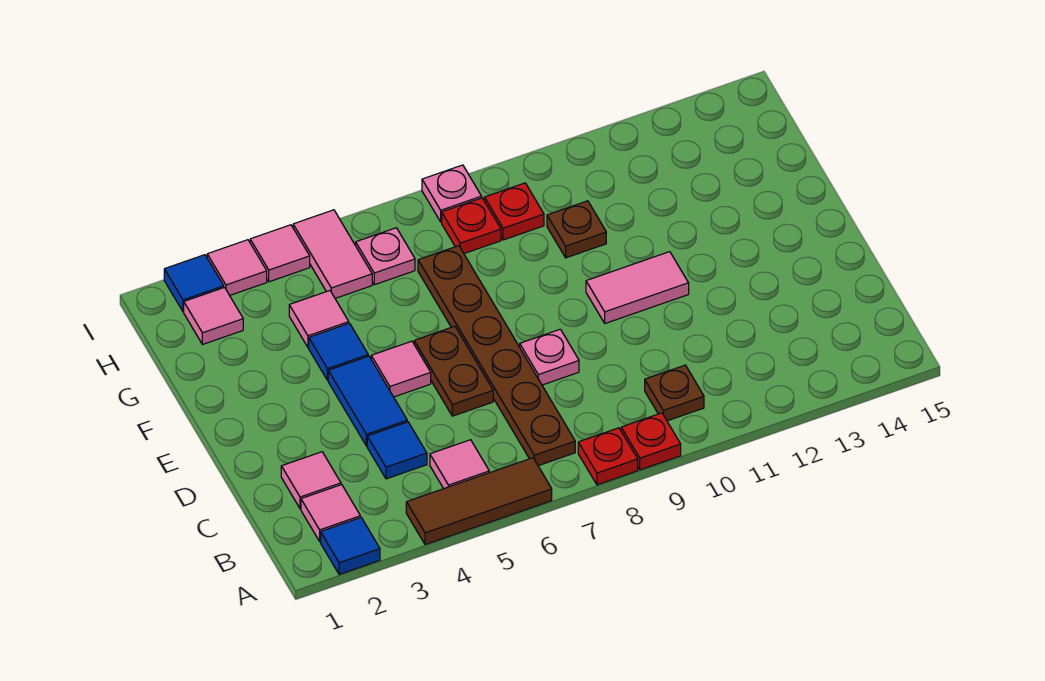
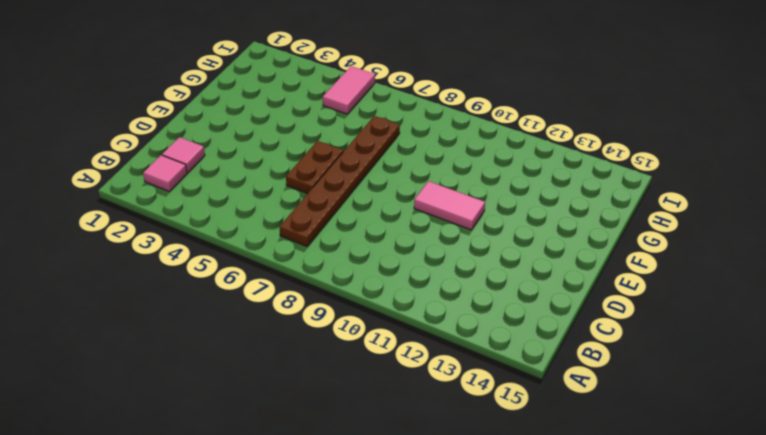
none -> blue tile A2 level 1
none -> brown tile A4:A6 level 1
none -> red plate A8 level 1

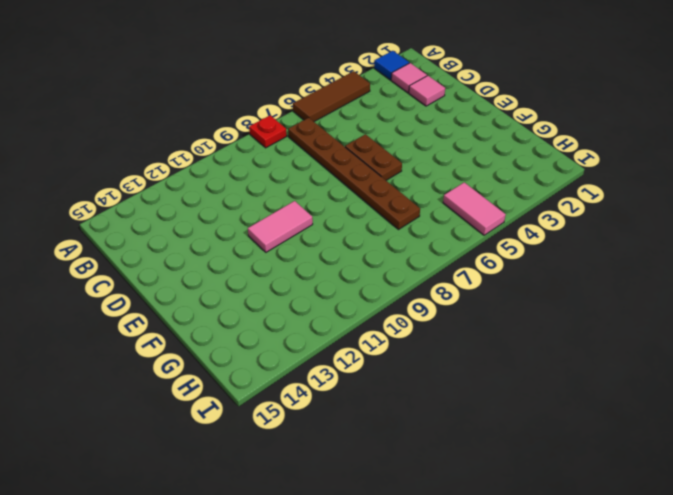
none -> red plate A9 level 1
none -> pink tile B5 level 1
none -> brown plate B10 level 1

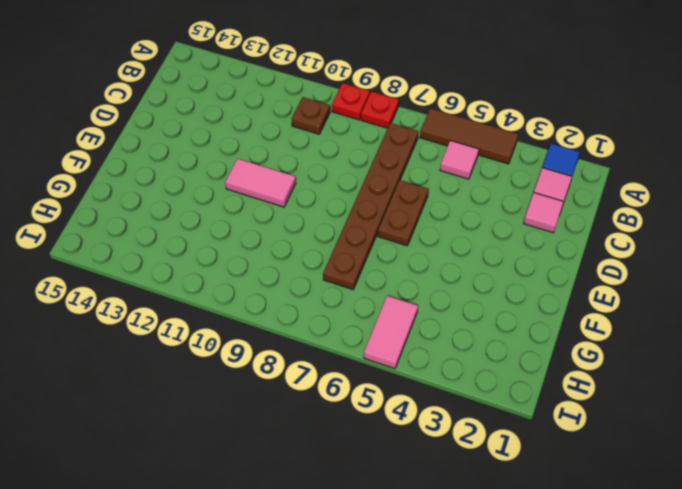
none -> blue tile C4 level 1
none -> blue tile D4:E4 level 1
none -> pink plate D8 level 1

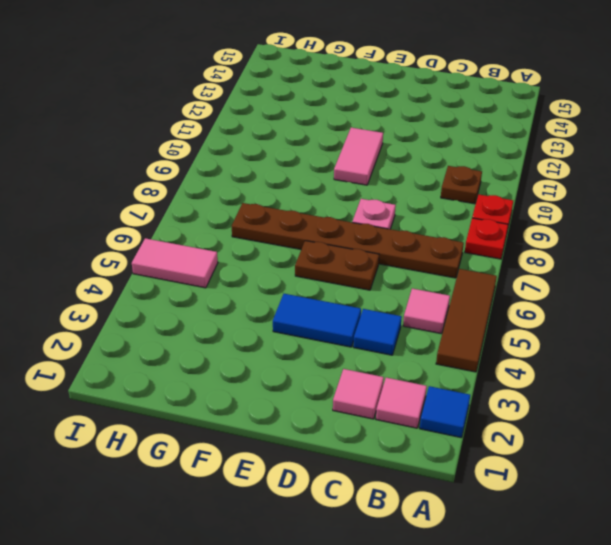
none -> pink tile E5 level 1
none -> blue tile F4 level 1
none -> pink tile G4 level 1

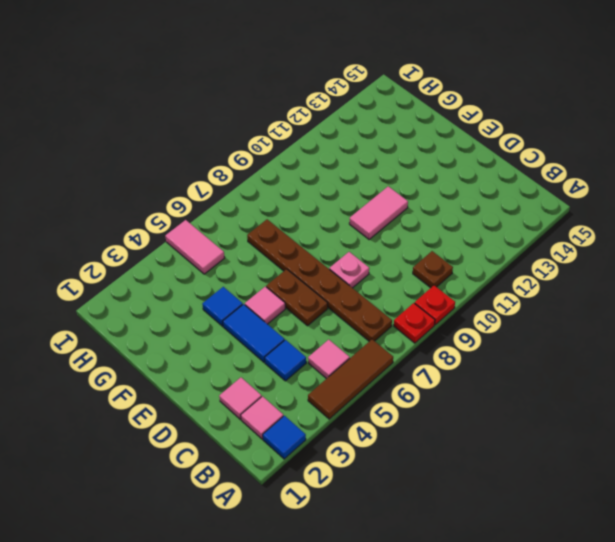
none -> pink tile G4 level 1
none -> brown plate G10 level 1
none -> pink tile H2 level 1

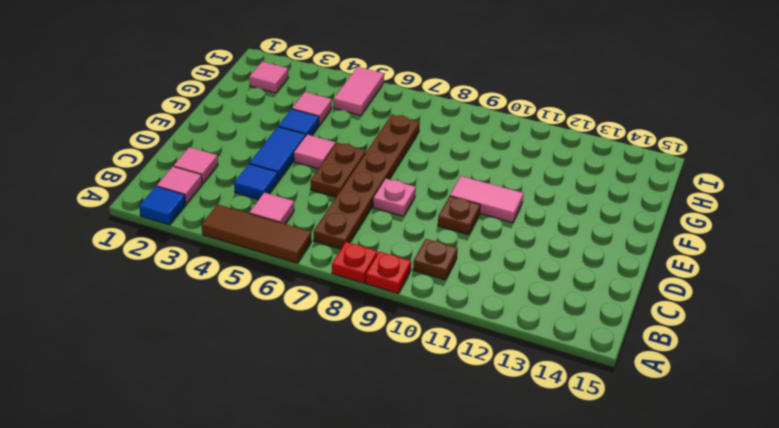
brown plate D10 level 1 -> brown plate G10 level 1
none -> pink plate H6 level 1
none -> red plate H8 level 1
none -> red plate H9 level 1

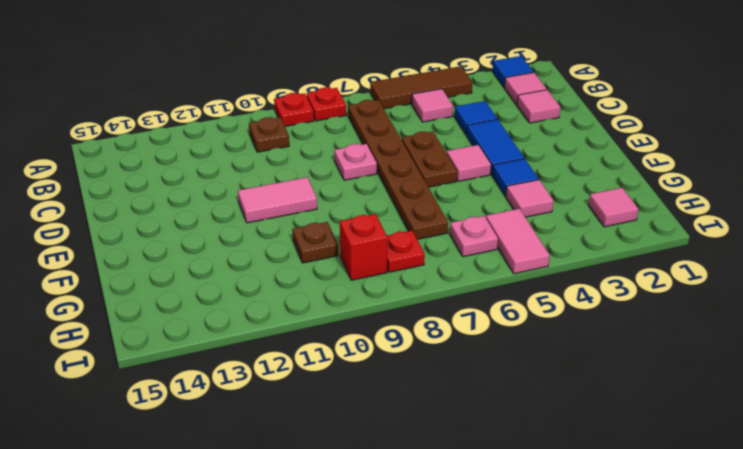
red brick H9 level 1 -> red plate H9 level 1
none -> blue tile I2 level 1
none -> pink tile I3 level 1
none -> pink tile I4 level 1

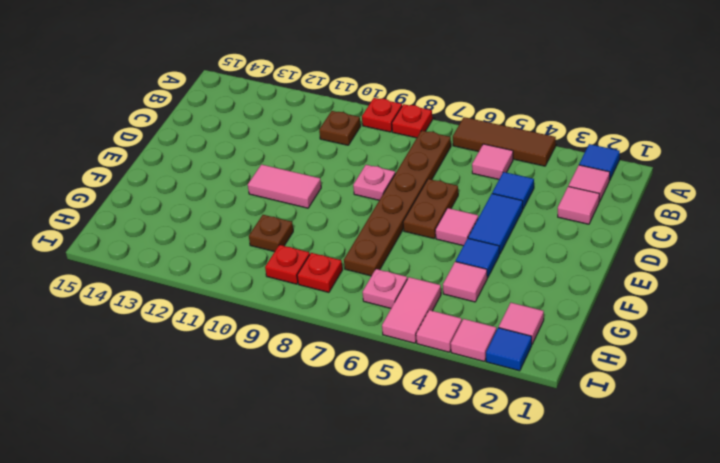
none -> pink plate I8 level 1

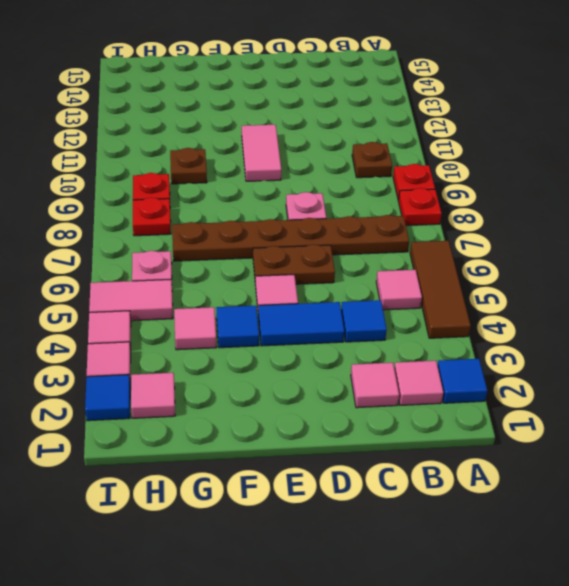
none -> pink plate I8 level 1

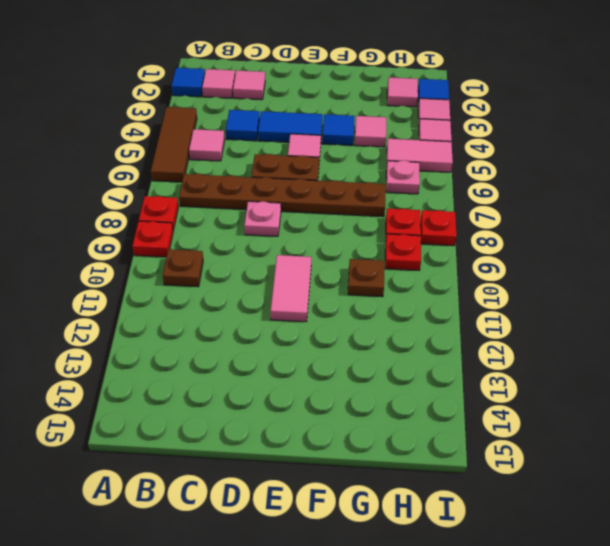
red plate I8 level 1 -> pink plate I8 level 1

